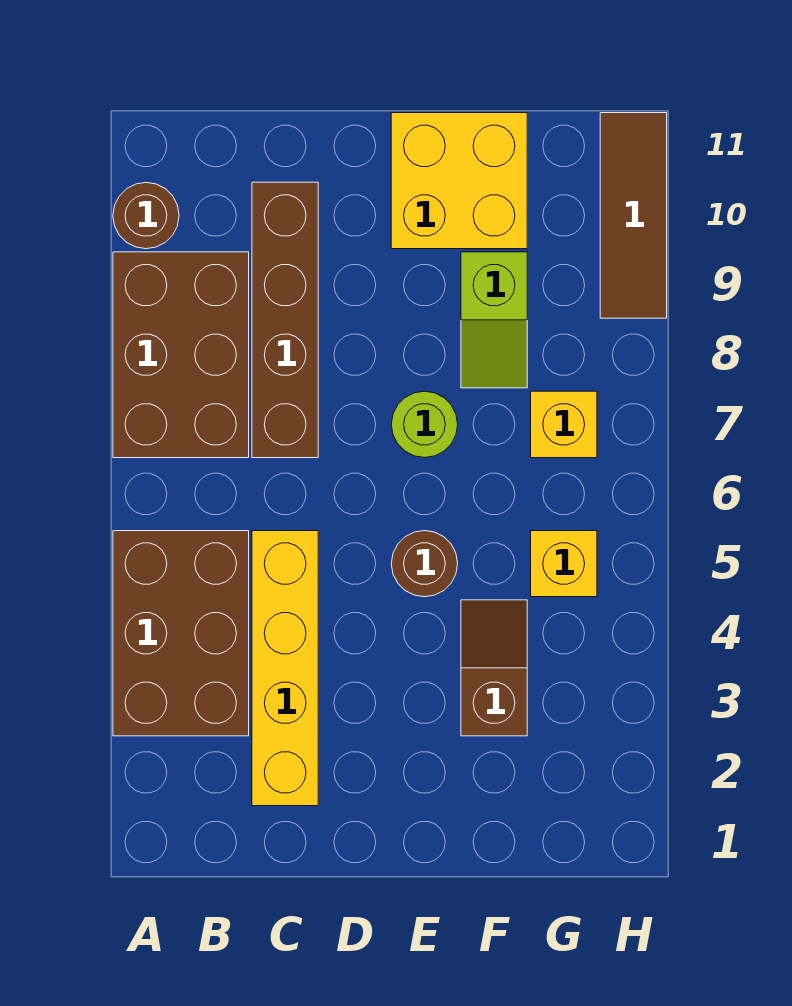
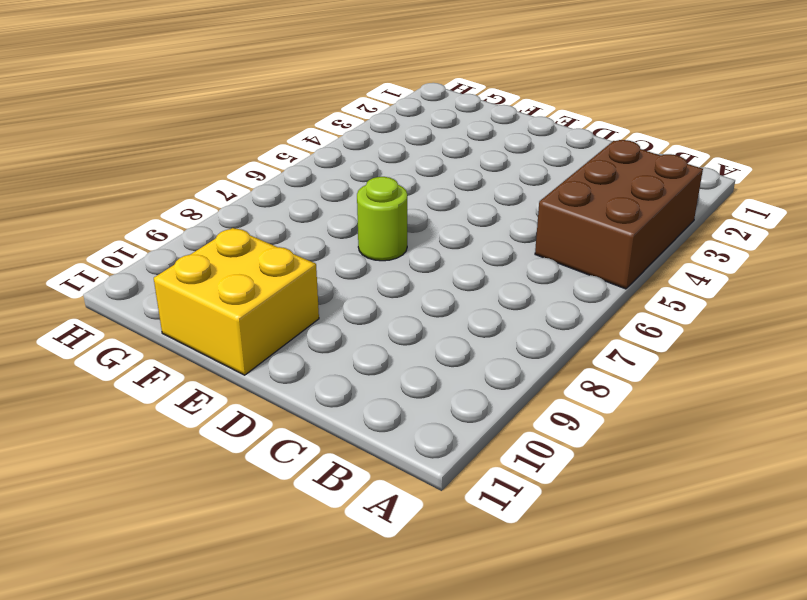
none -> brown brick A7:B9 level 1
none -> brown round brick A10 level 1
none -> yellow brick C2:C5 level 1

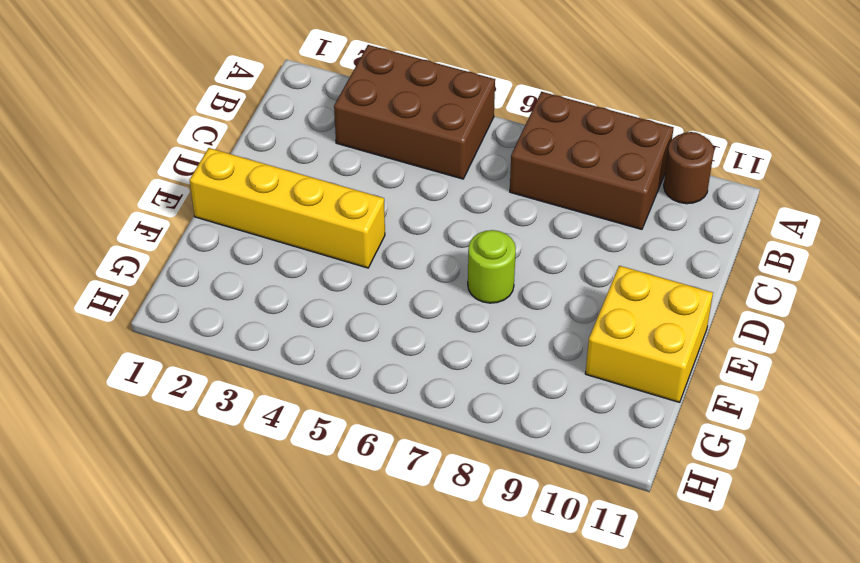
yellow brick E1:E4 level 1 -> yellow brick C2:C5 level 1
none -> brown brick C7:C10 level 1
none -> brown round brick E5 level 1
none -> brown slope F3:F4 level 1 top 3

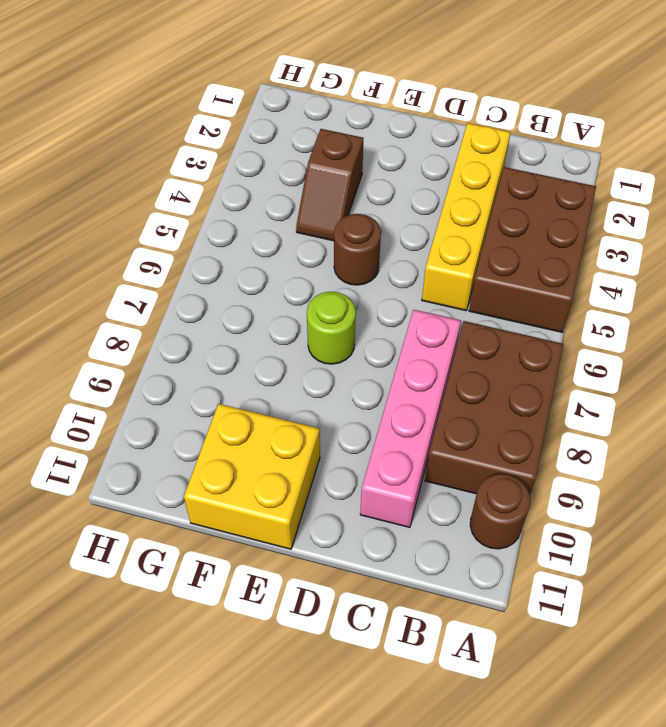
pink brick C7:C10 level 1 -> brown brick C7:C10 level 1
none -> lime slope F8:F9 level 1 top 9
none -> yellow brick G5 level 1
none -> yellow brick G7 level 1

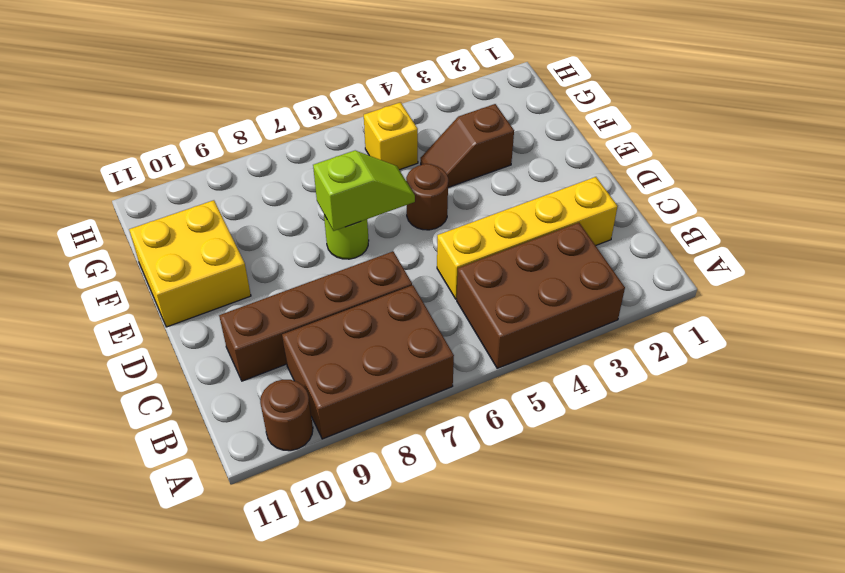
lime slope E6:E7 level 2 top 7 -> lime slope F8:F9 level 1 top 9
none -> yellow brick G7 level 1
none -> brown tile H9:H11 level 1

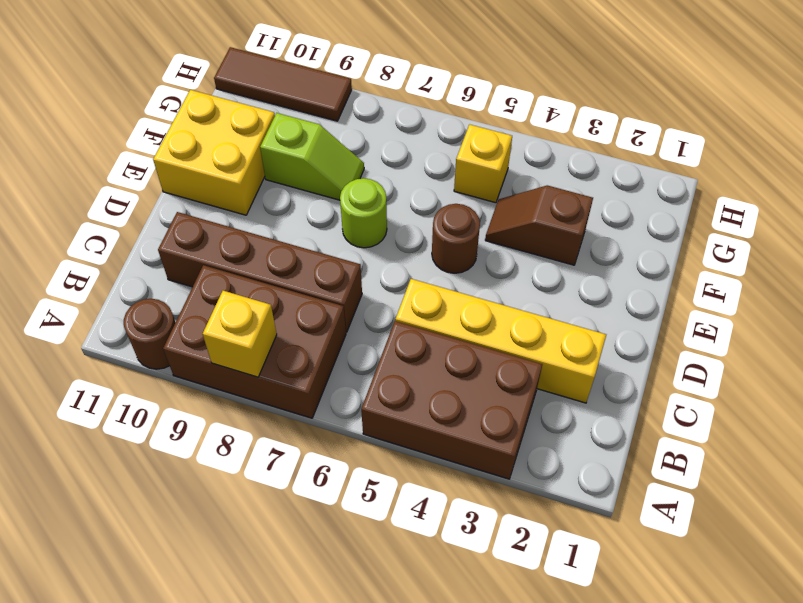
yellow brick A8 level 2 -> yellow brick G7 level 1

